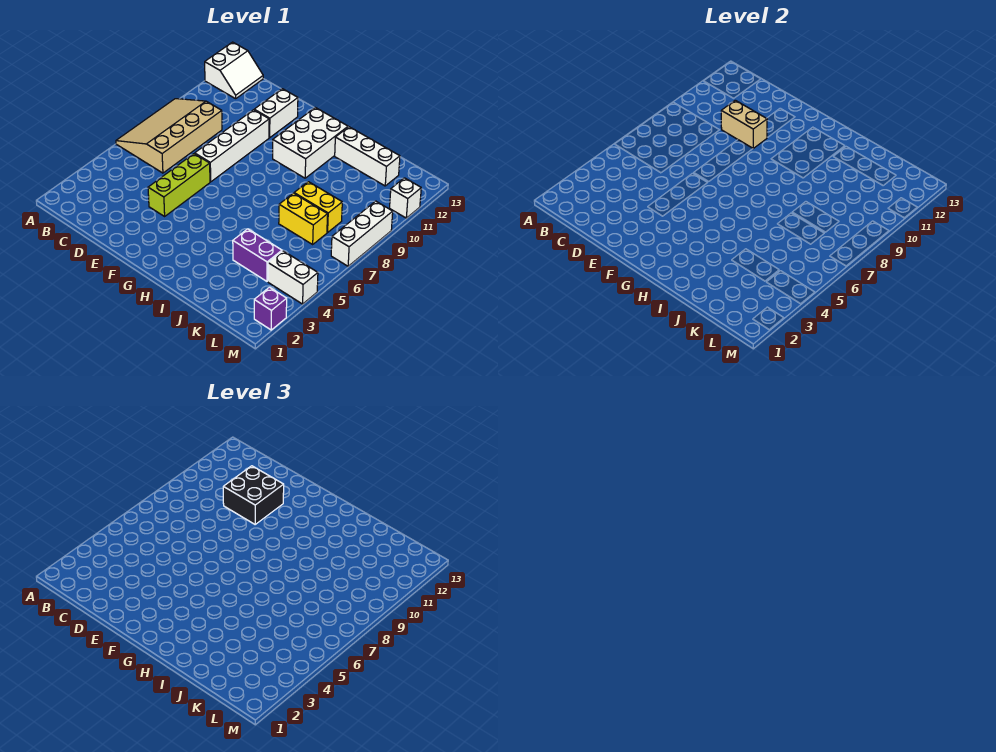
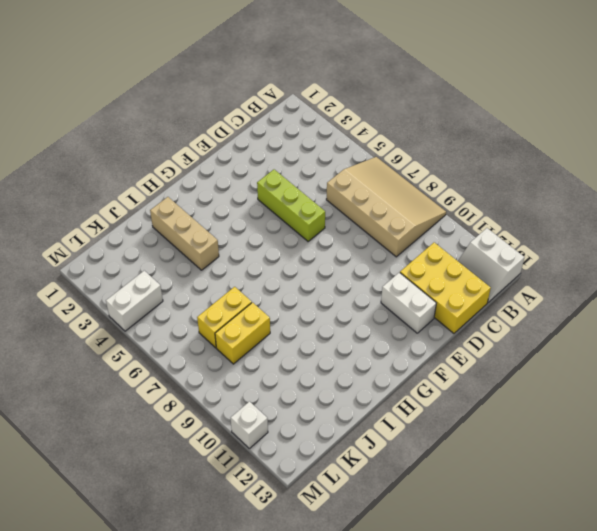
yellow brick C11:D13 level 1 -> none
tan brick I2:I4 level 1 -> none
none -> white brick E7:E10 level 1
none -> white brick G10:H12 level 1
none -> white brick I12:K12 level 1

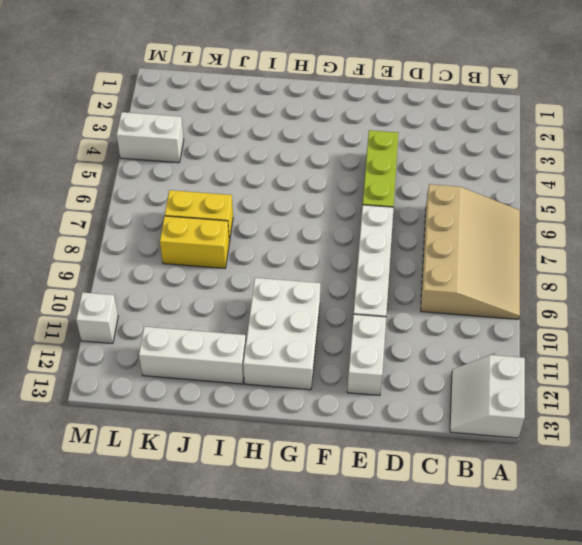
none -> purple brick J4:K4 level 1
none -> purple brick M2 level 1
none -> white brick M7:M9 level 1

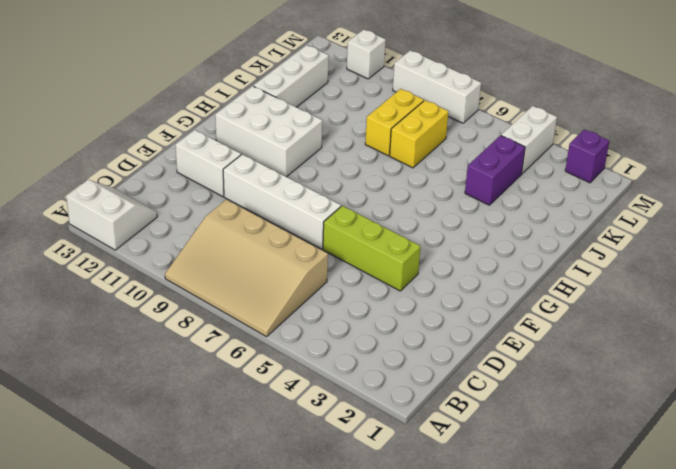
none -> tan brick D10:E10 level 2
none -> black brick D10:E11 level 3

